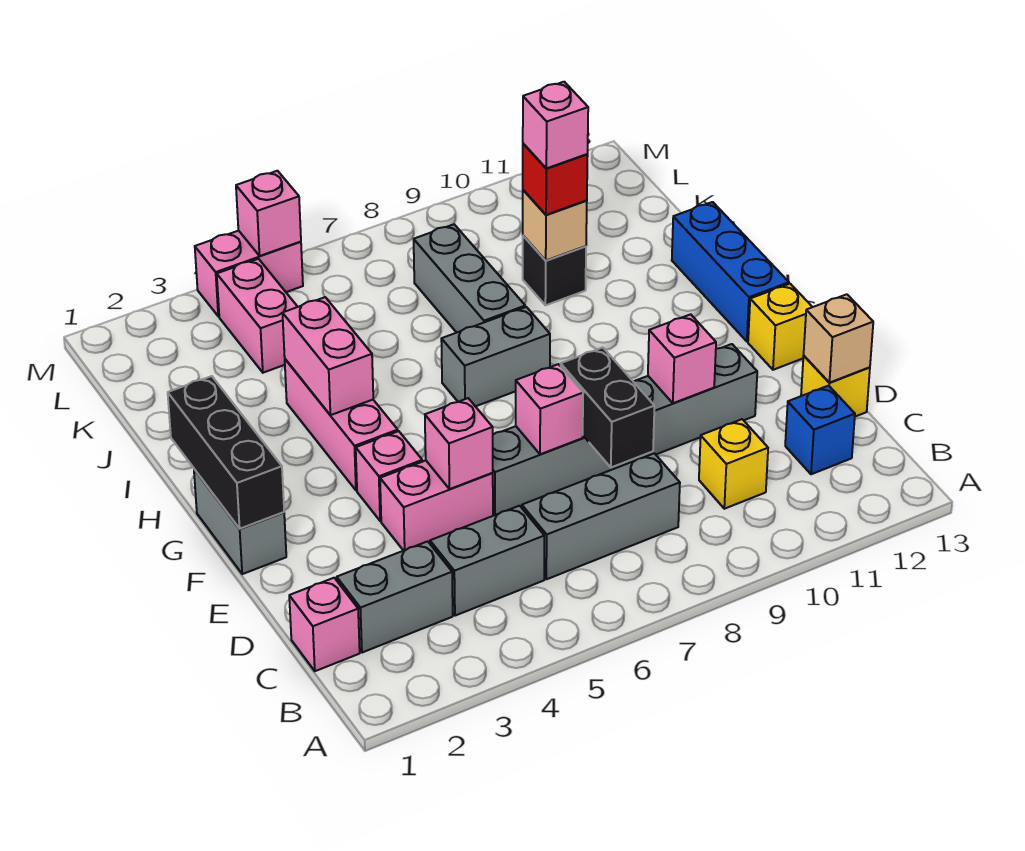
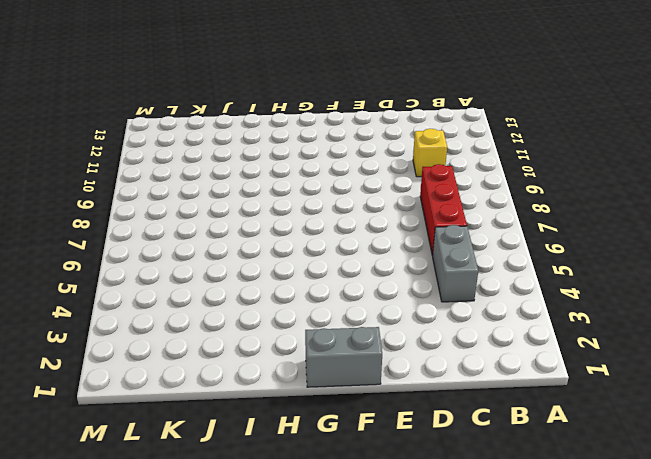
red brick C6:C8 level 1 -> grey brick C6:C8 level 1
none -> pink brick C1 level 1
none -> grey brick C2:C3 level 1
none -> blue brick C12 level 1
none -> yellow brick D13 level 1

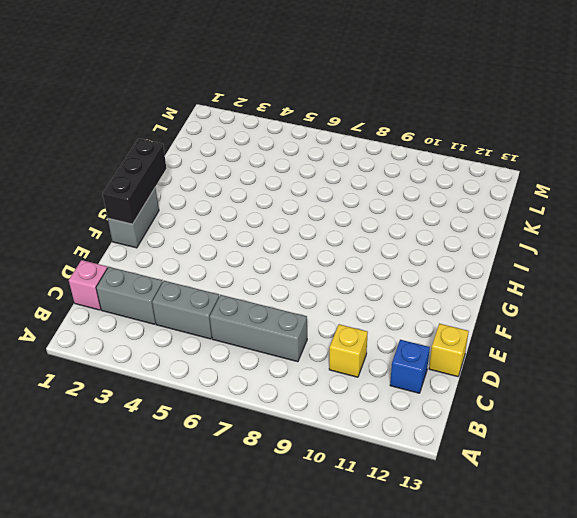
none -> pink brick E4:E5 level 1
none -> grey brick E6:E11 level 1
none -> pink brick F4 level 1
none -> yellow brick F13 level 1

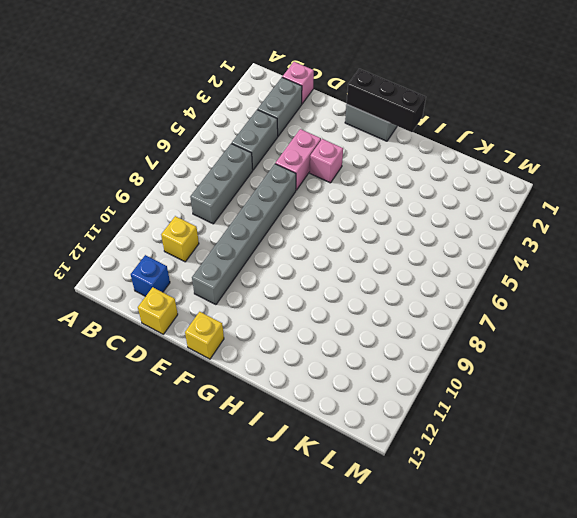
none -> pink brick G4:I4 level 1
none -> blue brick G13:I13 level 1
none -> grey brick H7:H8 level 1
none -> grey brick I8:K8 level 1

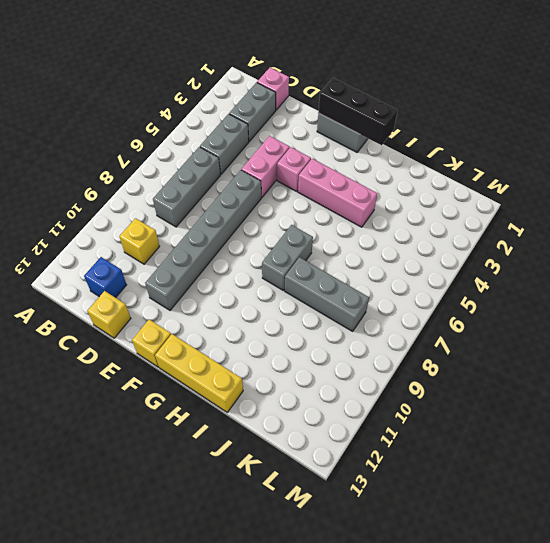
yellow brick G13:I13 level 1 -> blue brick G13:I13 level 1
none -> black brick J10 level 1
none -> pink brick K4:L4 level 1
none -> pink brick M4:M5 level 1
none -> black brick D8:E8 level 2

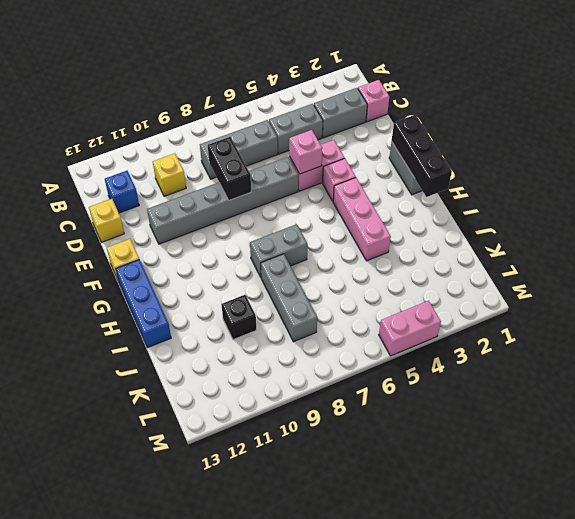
none -> pink brick K4:L4 level 1
none -> tan brick D13 level 2
none -> pink brick E7 level 2
none -> pink brick E10 level 2

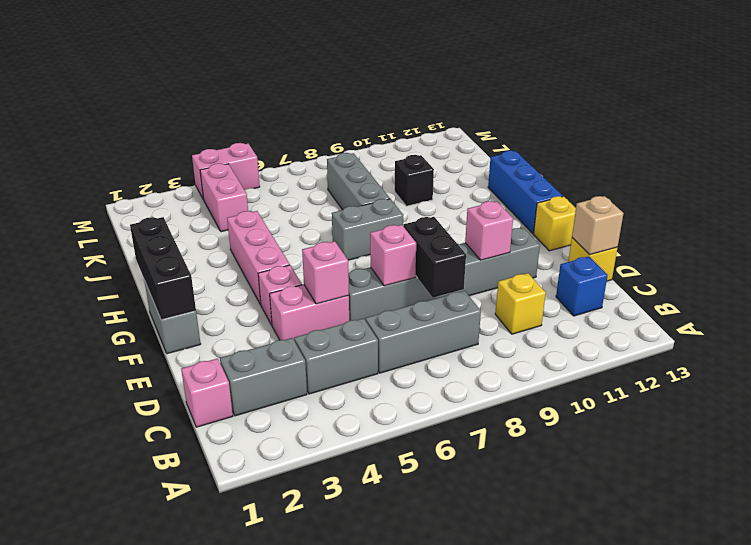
none -> pink brick H4:I4 level 2
none -> tan brick J10 level 2
none -> pink brick M5 level 2
none -> red brick J10 level 3

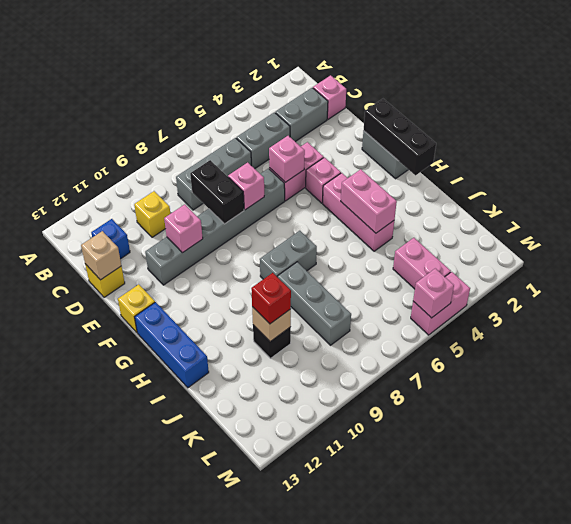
none -> pink brick J10 level 4

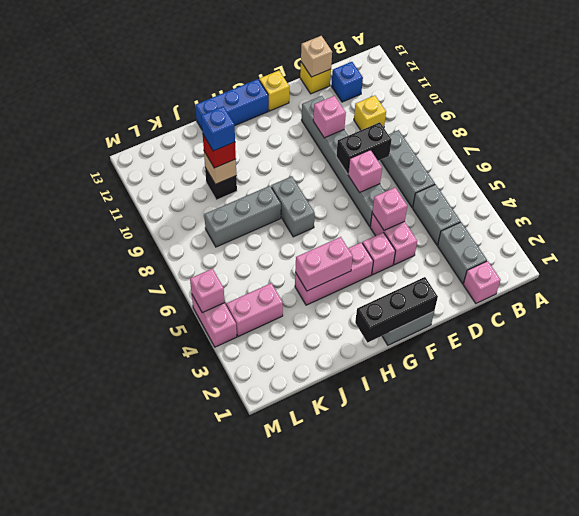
blue brick J10 level 4 -> pink brick J10 level 4

